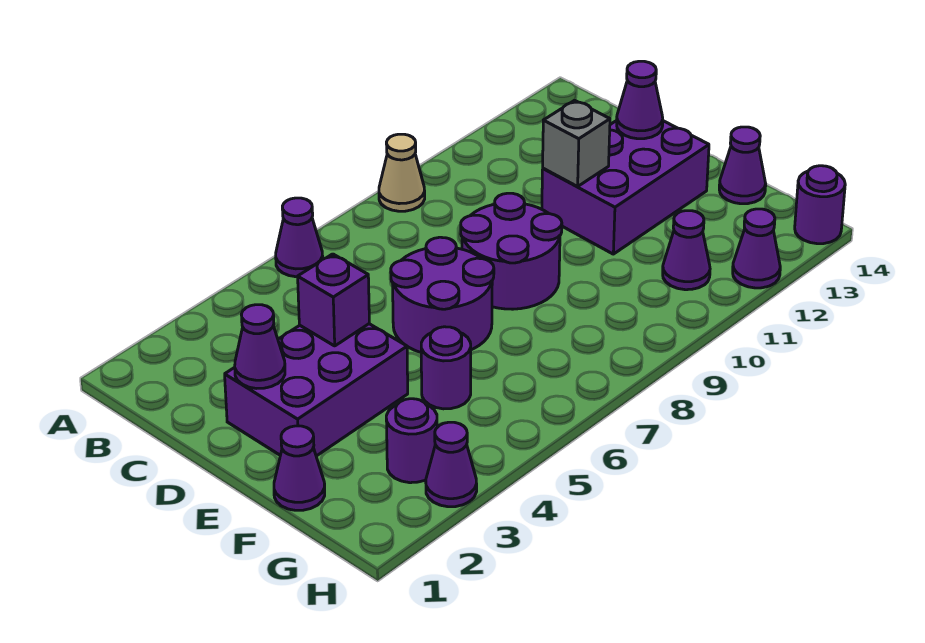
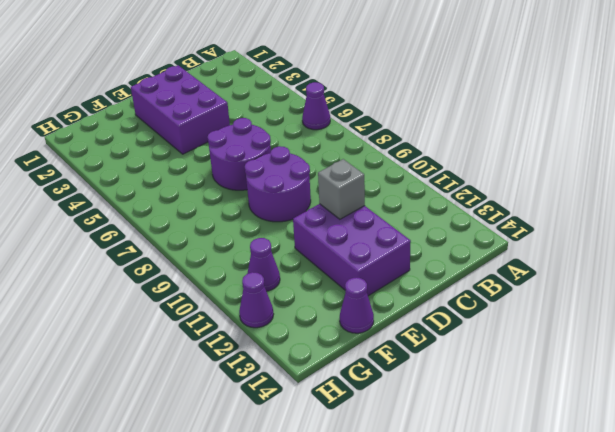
none -> tan cone A9 level 1
none -> purple cone F1 level 1
none -> purple round brick F5 level 1

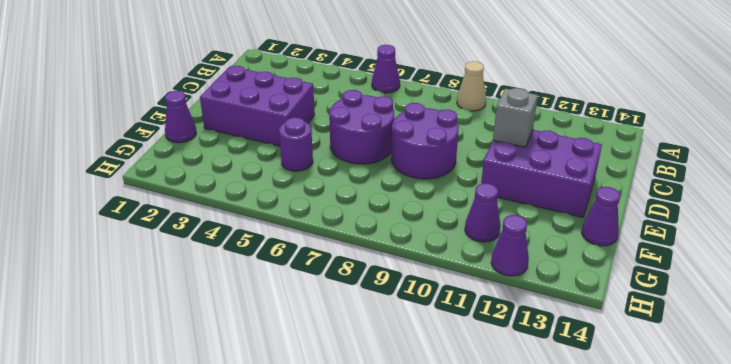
none -> purple round brick G3 level 1
none -> purple cone H3 level 1
none -> purple round brick H14 level 1

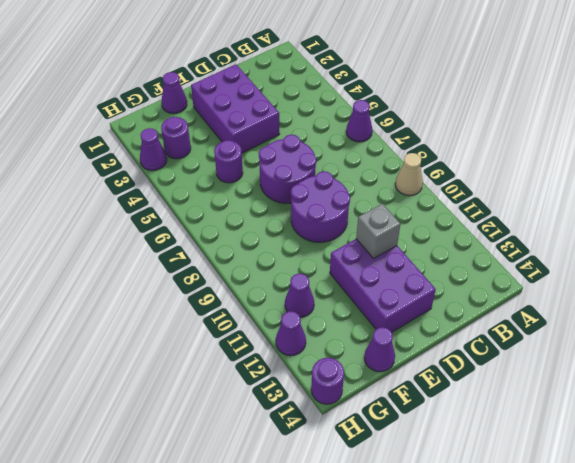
none -> purple cone D2 level 2
none -> purple brick D4 level 2
none -> purple cone D13 level 2

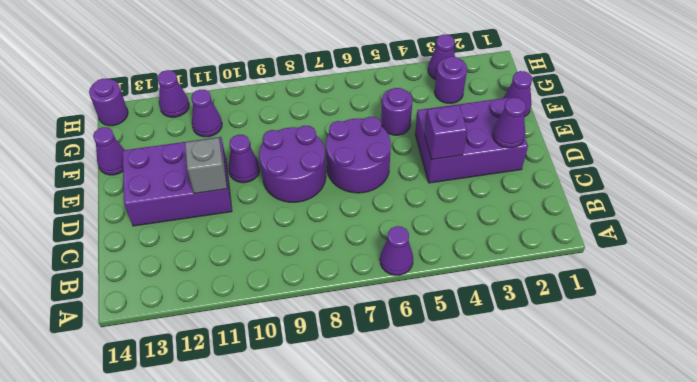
purple cone E10 level 1 -> purple cone D13 level 2
none -> tan cone A9 level 1

